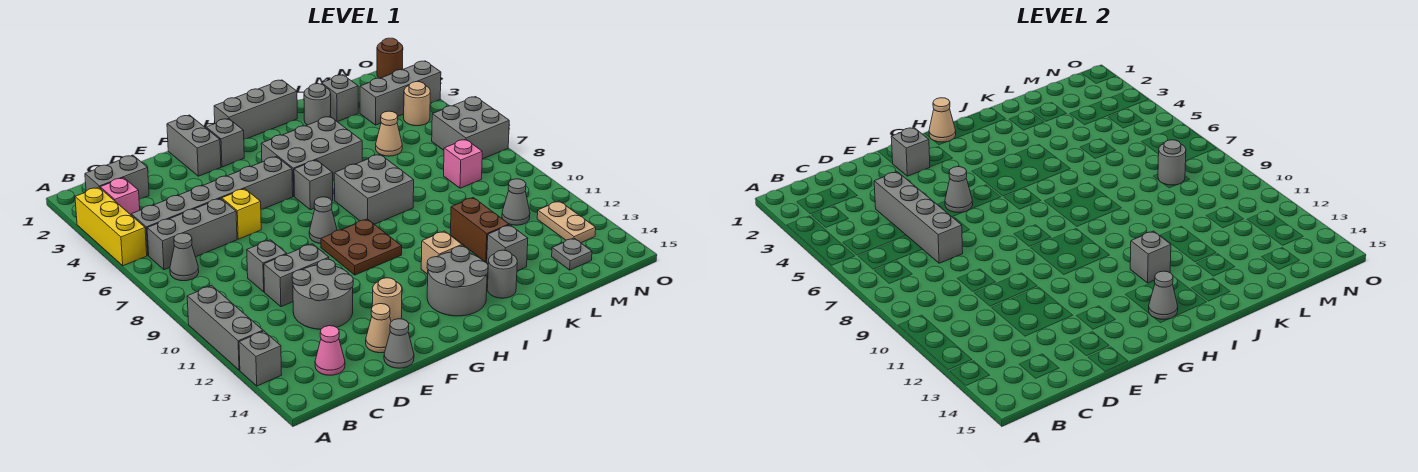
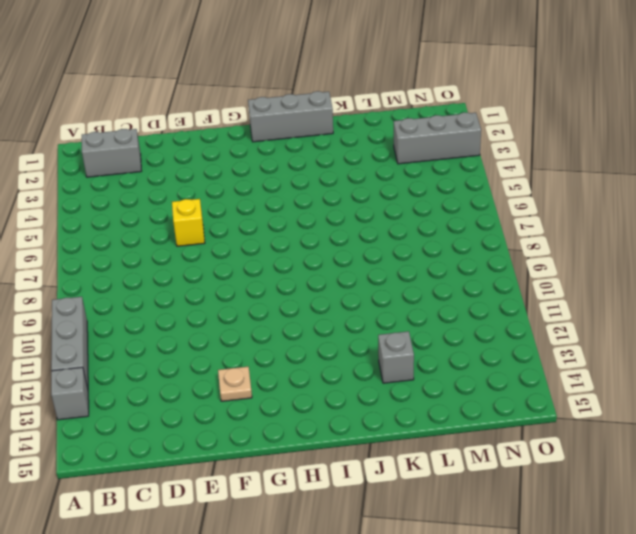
tan plate F13 level 1 -> tan round brick F13 level 1
none -> yellow brick A3:A5 level 1
none -> pink brick B3 level 1
none -> grey brick B5:G5 level 1
none -> grey brick B6:D6 level 1

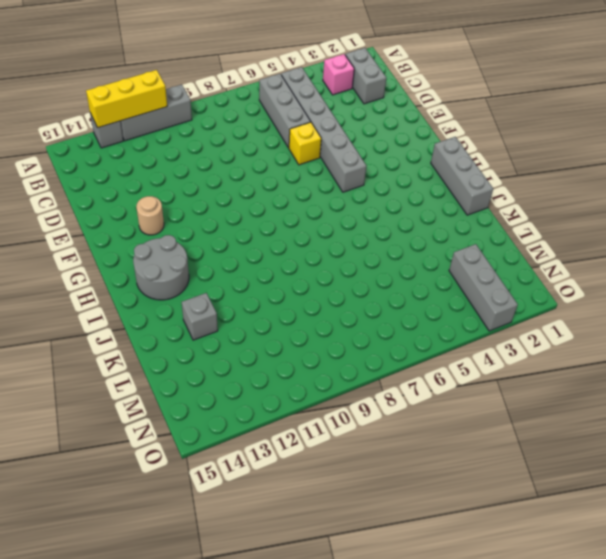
yellow brick A11:A13 level 2 -> yellow brick A3:A5 level 1
none -> grey cone B7 level 1
none -> pink cone C14 level 1
none -> grey brick D9 level 1
none -> grey brick D10:E10 level 1

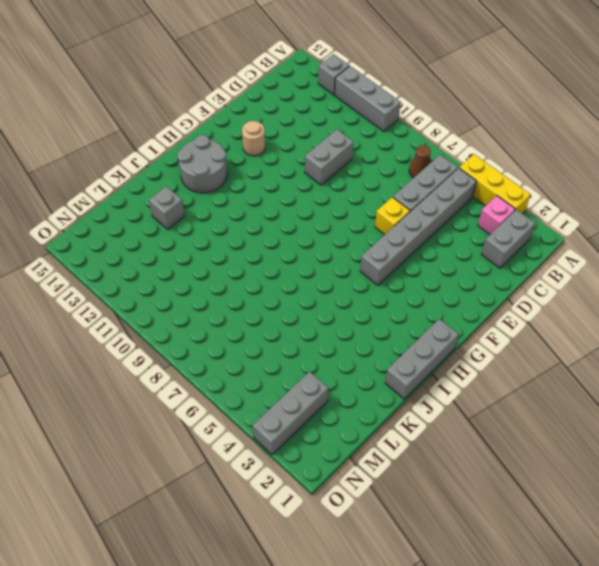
brown cone B7 level 1 -> grey cone B7 level 1
none -> pink cone C14 level 1
none -> grey brick D9 level 1
none -> grey round brick D11:E12 level 1
none -> tan cone E14 level 1

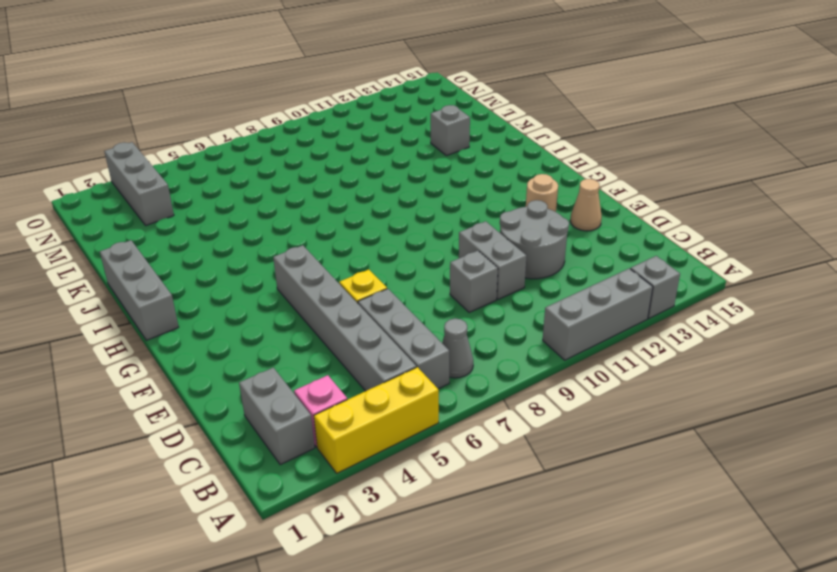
none -> pink cone C14 level 1
none -> grey cone E15 level 1
none -> grey brick F1:F2 level 1
none -> grey brick G2 level 1

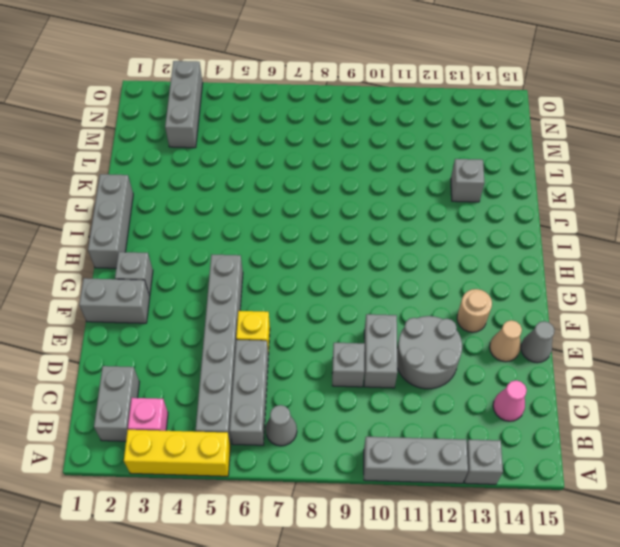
none -> grey cone G8 level 1
none -> brown plate G9:H10 level 1
none -> grey brick H4:J5 level 1
none -> grey brick H6 level 1

